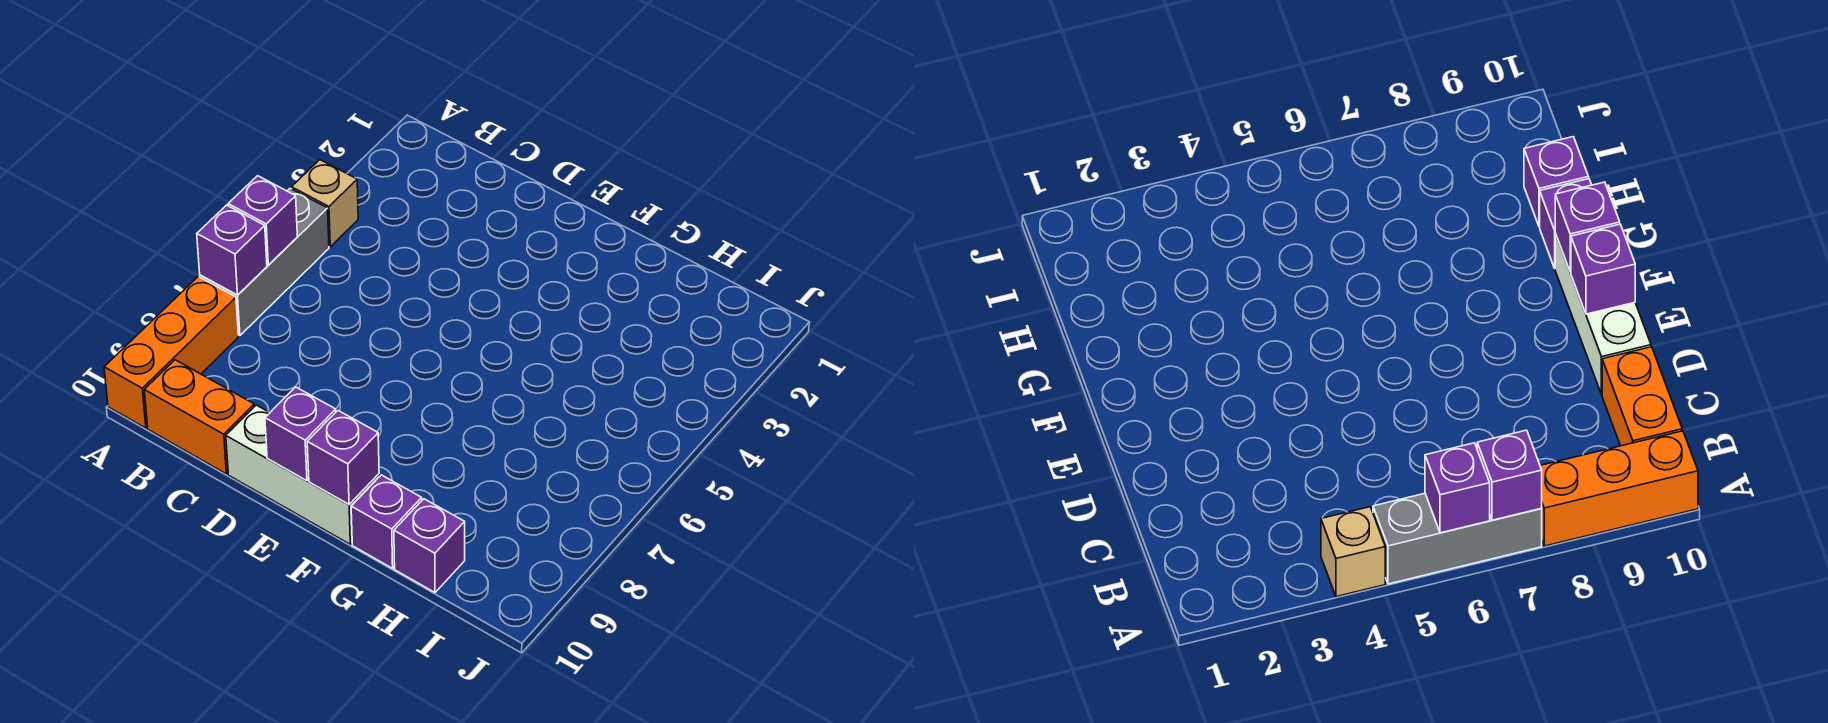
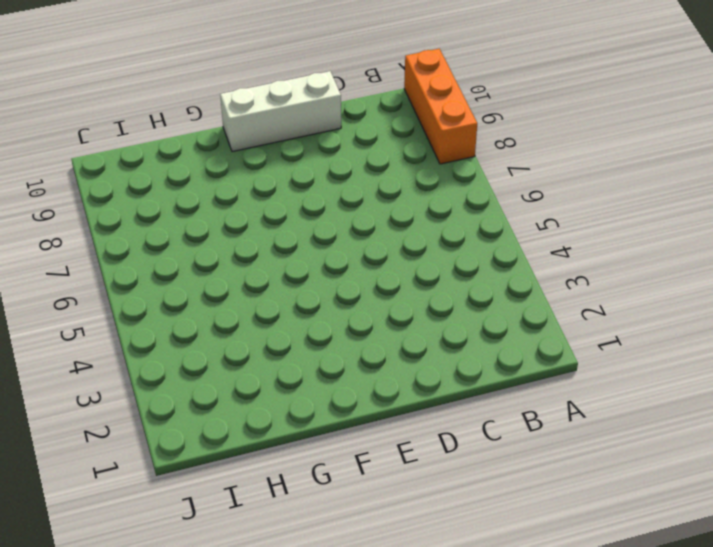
none -> tan brick A4 level 1
none -> grey brick A5:A7 level 1

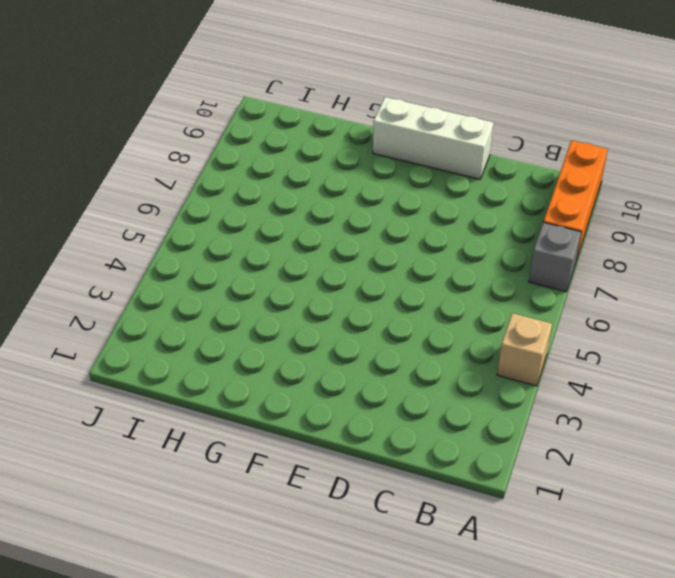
grey brick A7 level 1 -> grey brick A5:A7 level 1
none -> orange brick B10:C10 level 1
none -> purple brick G10 level 1

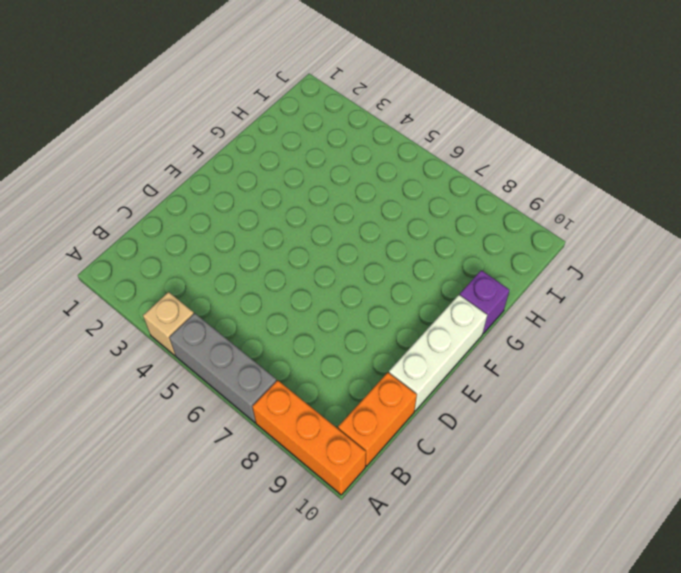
none -> purple brick H10 level 1
none -> purple brick A6 level 2

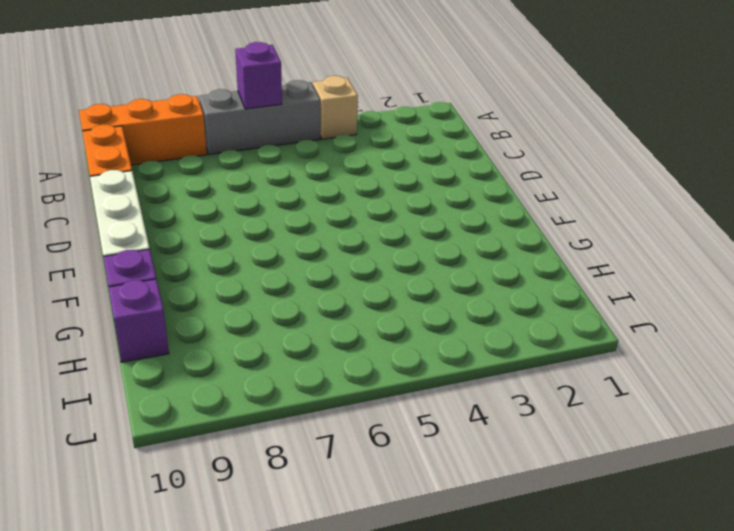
none -> purple brick A7 level 2
none -> purple brick E10 level 2

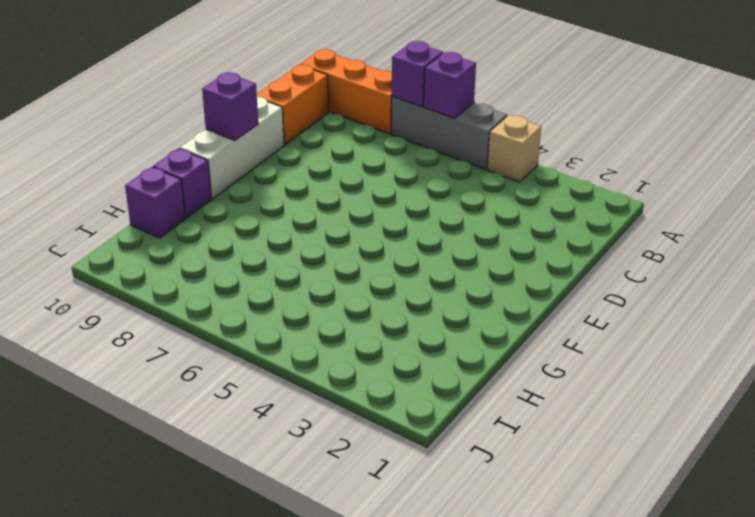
none -> purple brick F10 level 2

